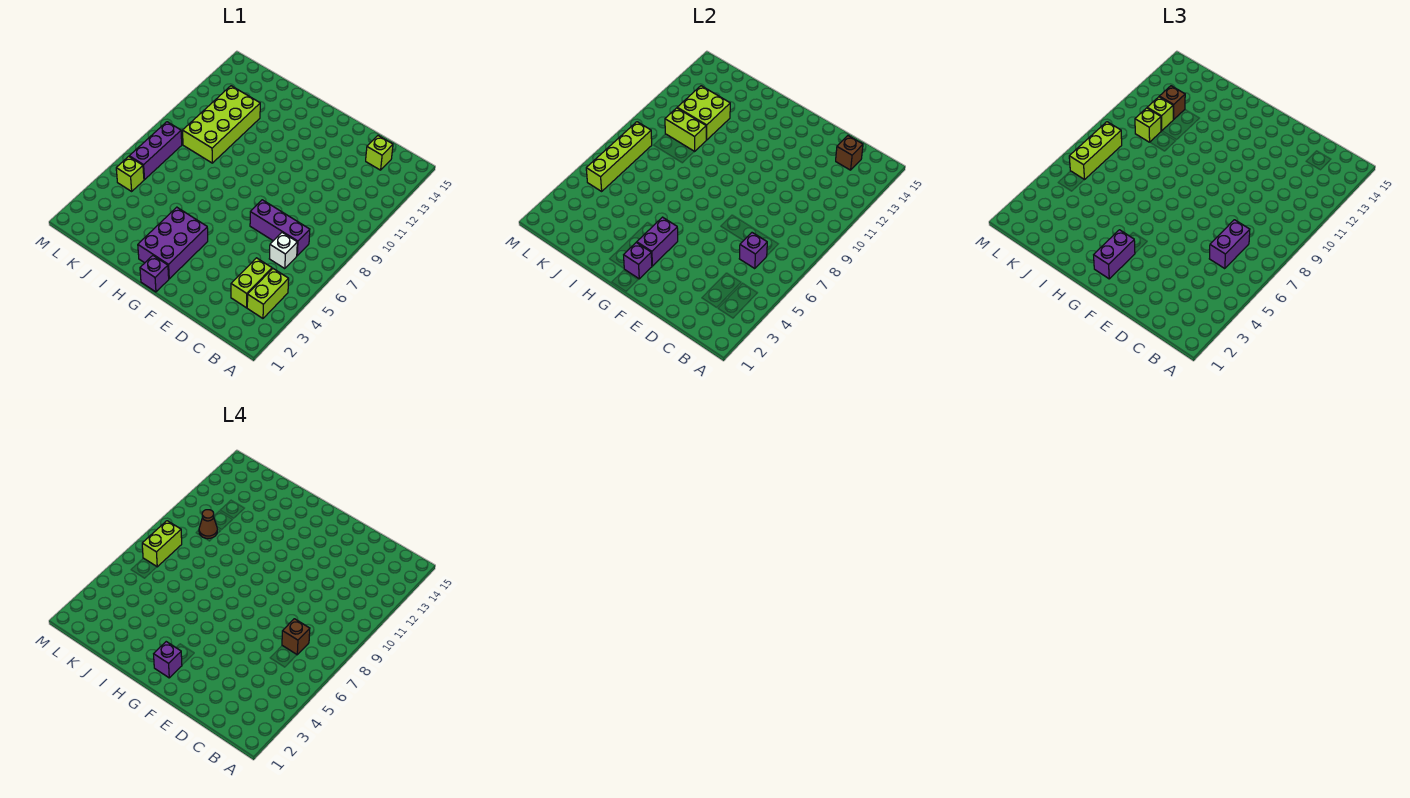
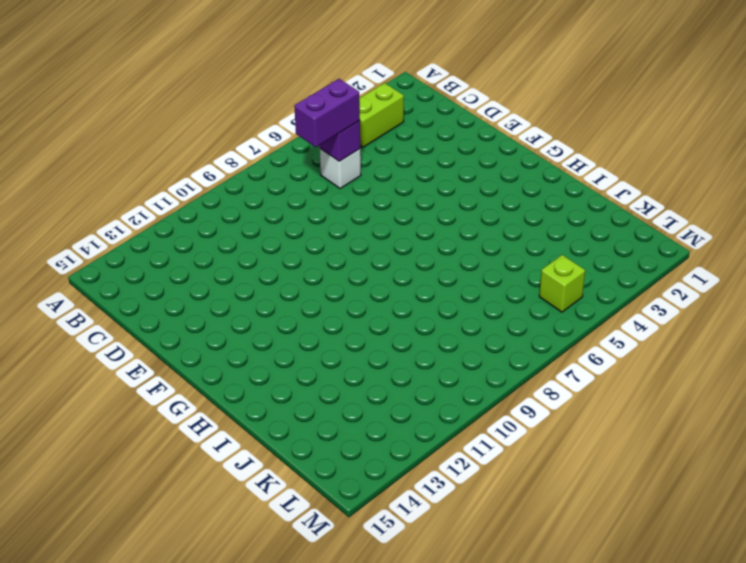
none -> lime brick C3:C4 level 1
none -> purple brick C7:E7 level 1
none -> lime brick C14 level 1

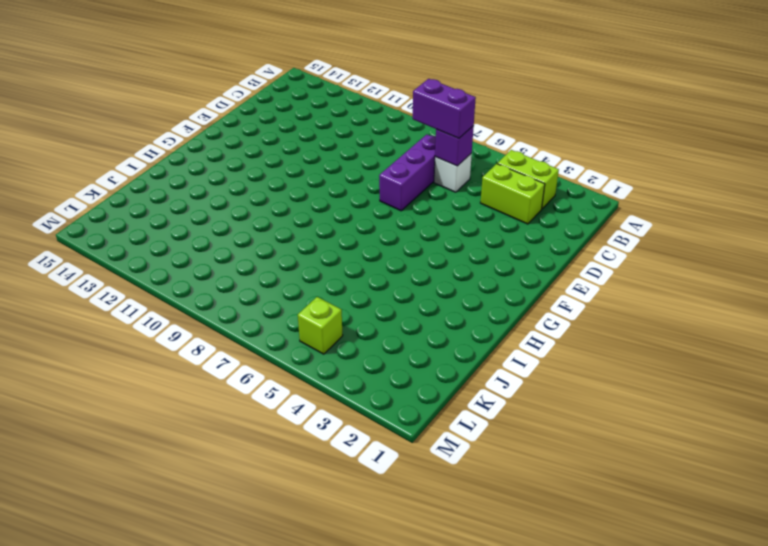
none -> lime brick C14 level 1
none -> purple brick G1 level 1
none -> purple brick G2:H4 level 1

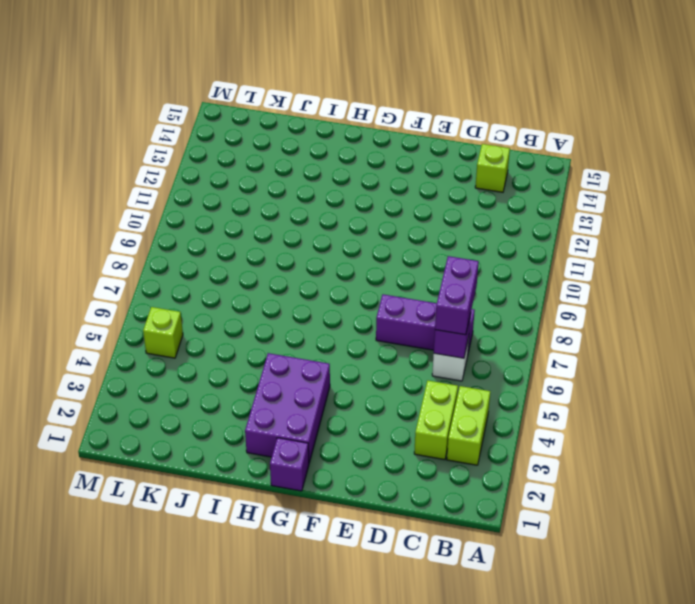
none -> lime brick J9:K12 level 1
none -> purple brick L6:L8 level 1
none -> brown brick C14 level 2

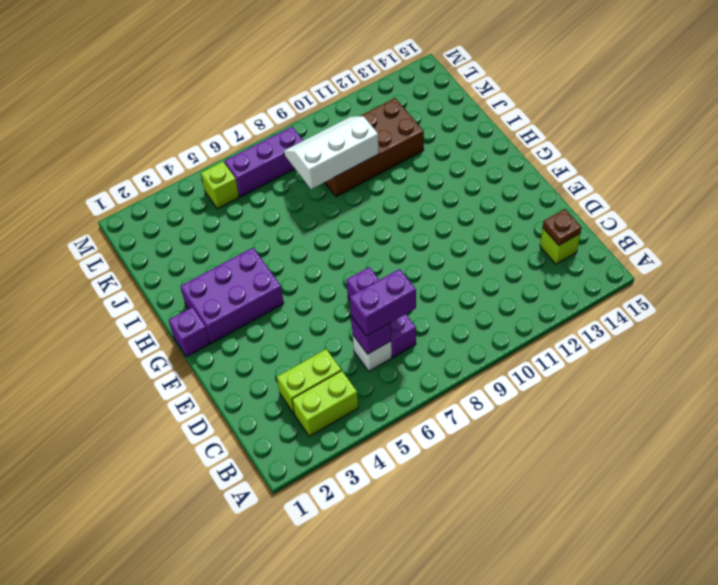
brown plate C14 level 2 -> brown brick C14 level 2
white slope J8:K10 level 2 top J -> lime brick J10:K10 level 2
brown brick J9:K12 level 1 -> lime brick J9:K12 level 1
none -> purple brick G2 level 2
none -> purple brick G3:G4 level 2
none -> lime brick J11:K12 level 2

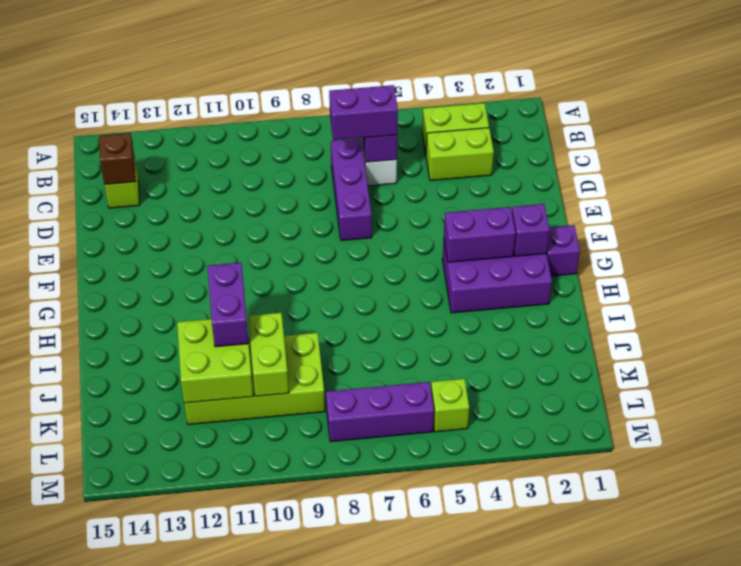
purple brick I11:J11 level 3 -> purple brick G2:G3 level 3
none -> lime brick L5:L8 level 2
none -> lime brick K10 level 3
none -> lime brick K11 level 3

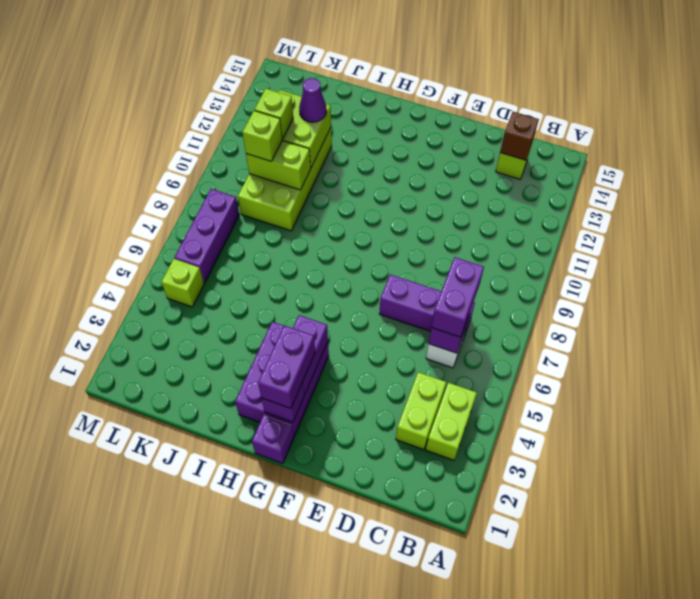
purple cone J12 level 3 -> none
none -> lime brick L5:L8 level 2
none -> brown brick K12 level 3
none -> lime brick L6:L8 level 3

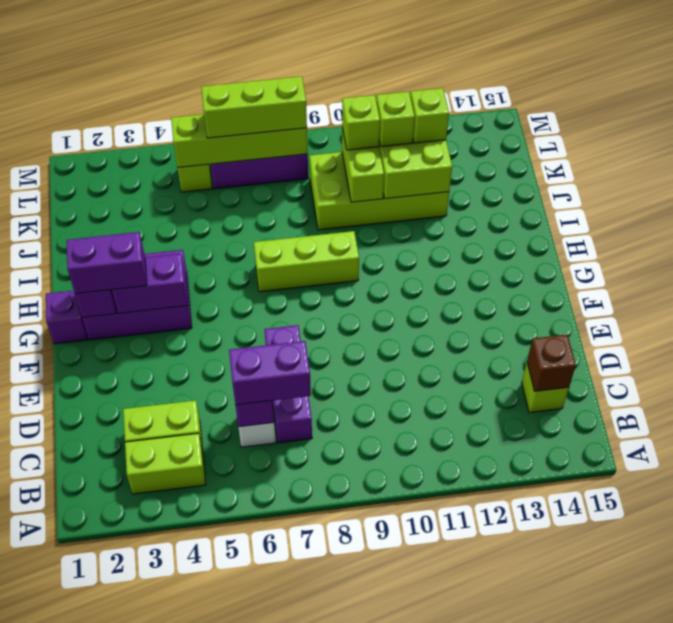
lime brick H7:H9 level 1 -> none
lime brick K12 level 3 -> brown brick K12 level 3
none -> brown brick C7 level 4
none -> purple brick G2 level 4
none -> brown cone K10 level 4

